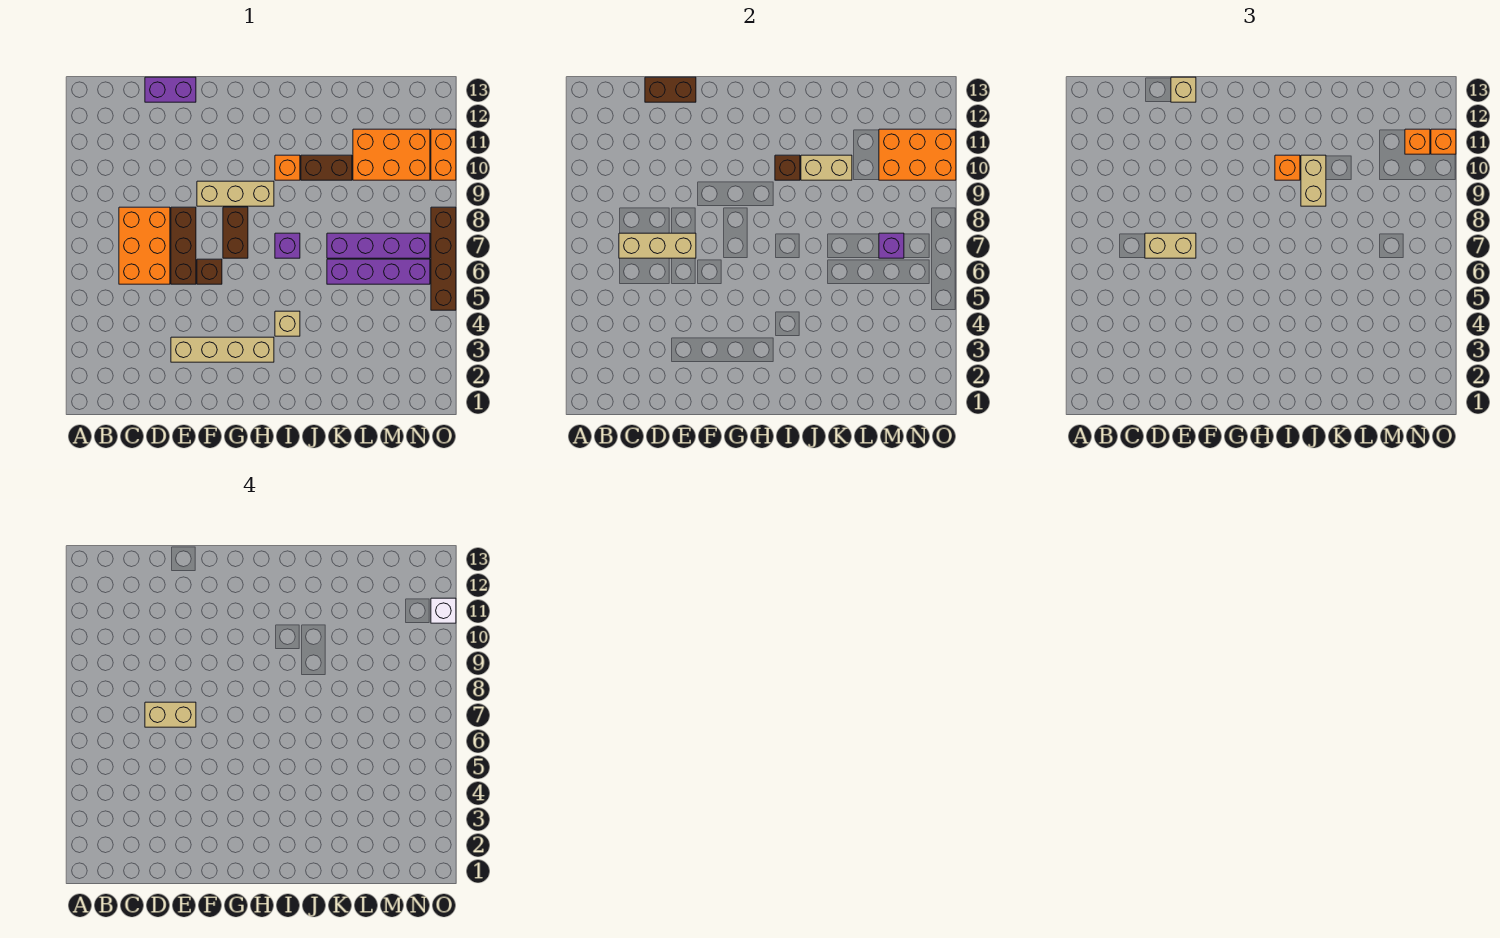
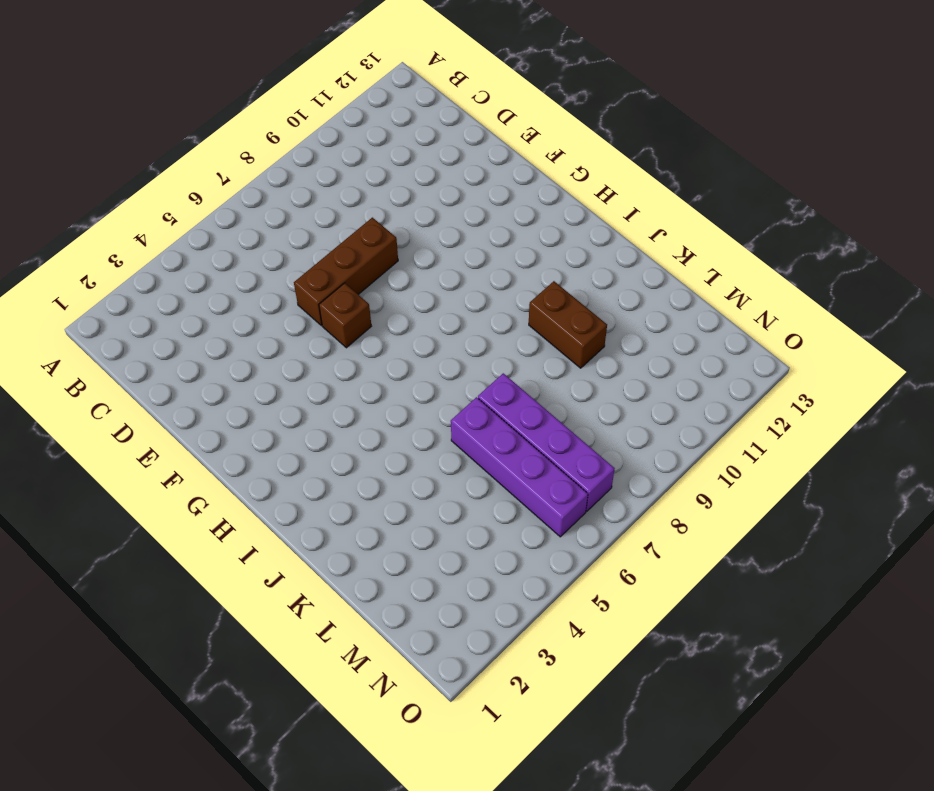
none -> orange brick C6:D8 level 1
none -> purple brick D13:E13 level 1
none -> tan brick E3:H3 level 1
none -> tan brick F9:H9 level 1

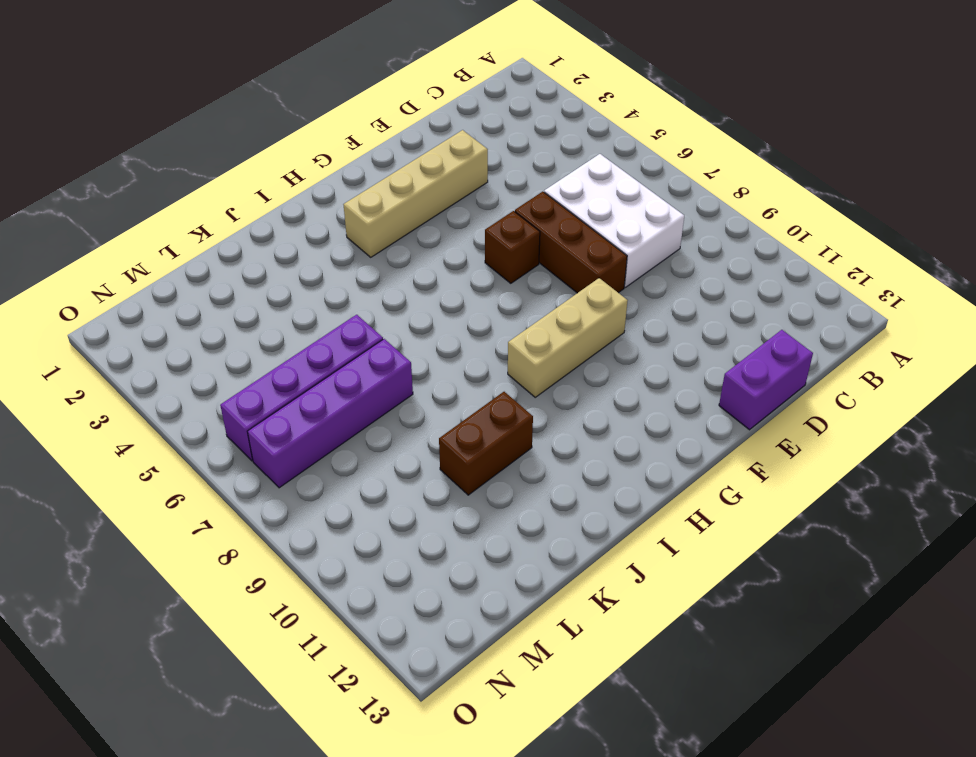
white brick C6:D8 level 1 -> orange brick C6:D8 level 1
none -> brown brick G7:G8 level 1
none -> tan brick I4 level 1
none -> purple brick I7 level 1
none -> orange brick I10 level 1

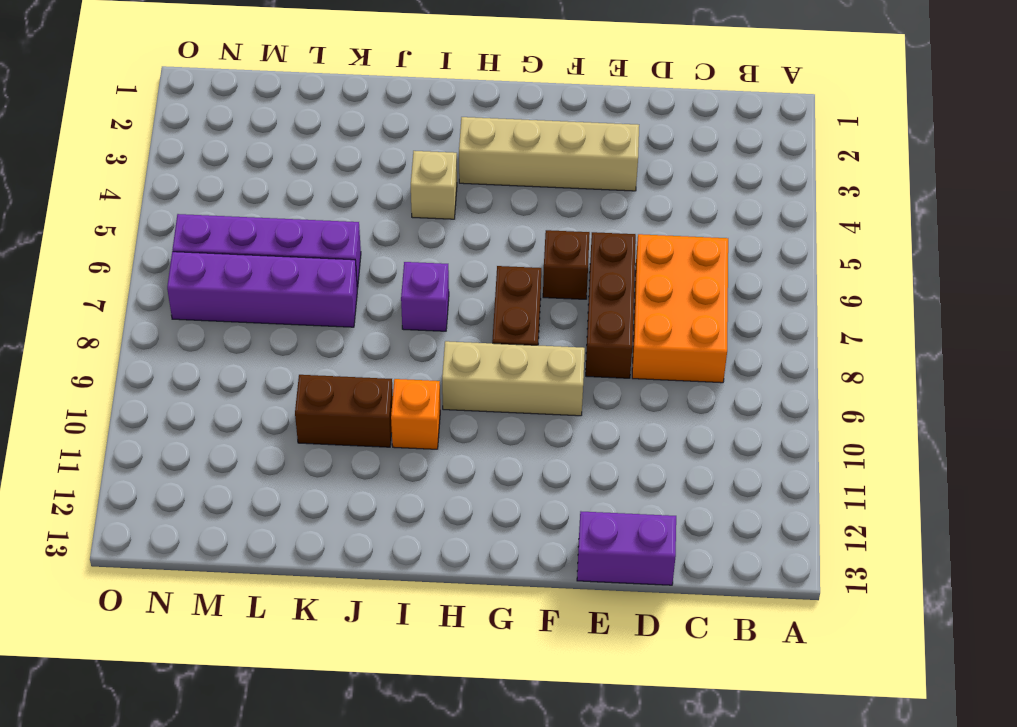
none -> orange brick L10:N11 level 1
none -> brown brick O5:O8 level 1
none -> orange brick O10:O11 level 1
none -> tan brick C7:E7 level 2

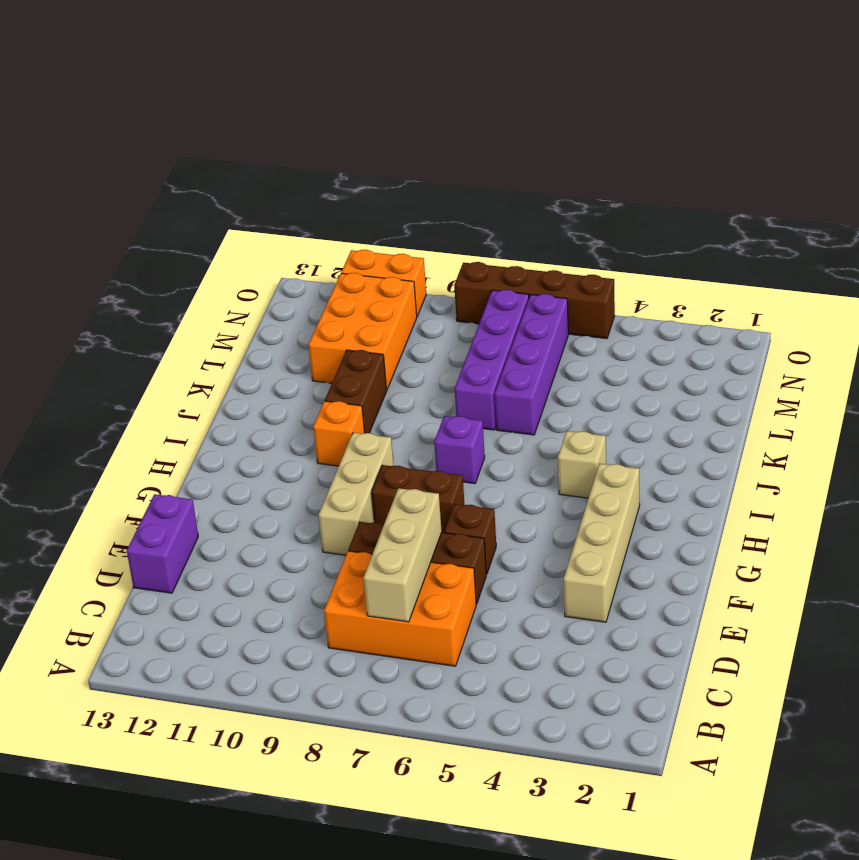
none -> brown brick D13:E13 level 2
none -> brown brick I10 level 2
none -> tan brick J10:K10 level 2
none -> purple brick M7 level 2

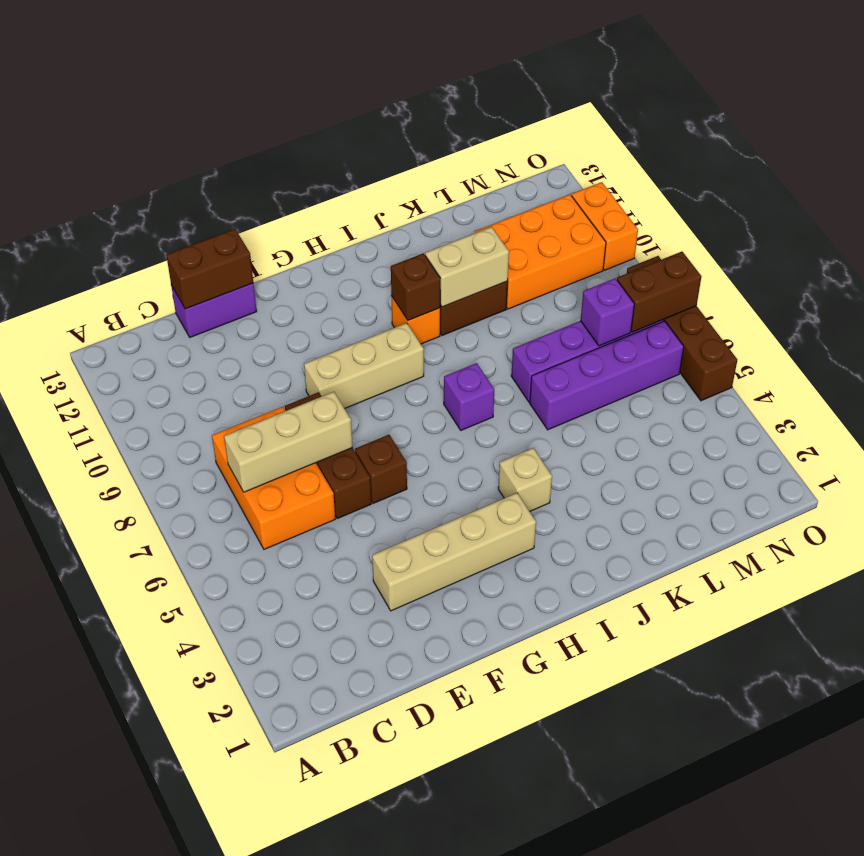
brown brick N7:O7 level 2 -> brown brick G7:G8 level 1
none -> orange brick M10:O11 level 2
none -> tan brick D7:E7 level 3
none -> tan brick E13 level 3
none -> orange brick I10 level 3

